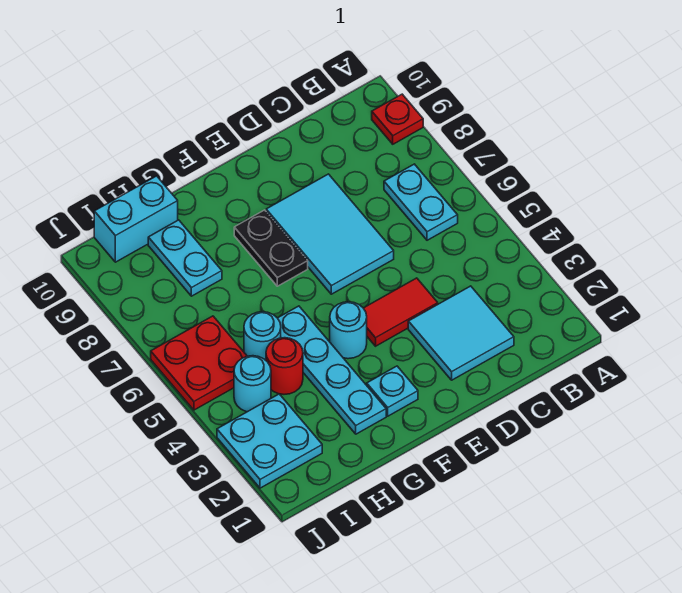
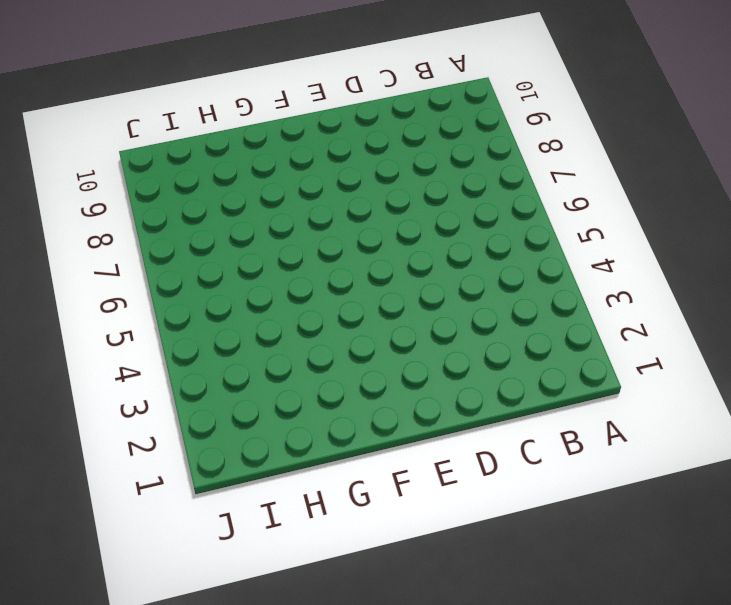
none -> red plate A9 level 1
none -> cyan plate B6:B7 level 1
none -> cyan tile C2:D3 level 1

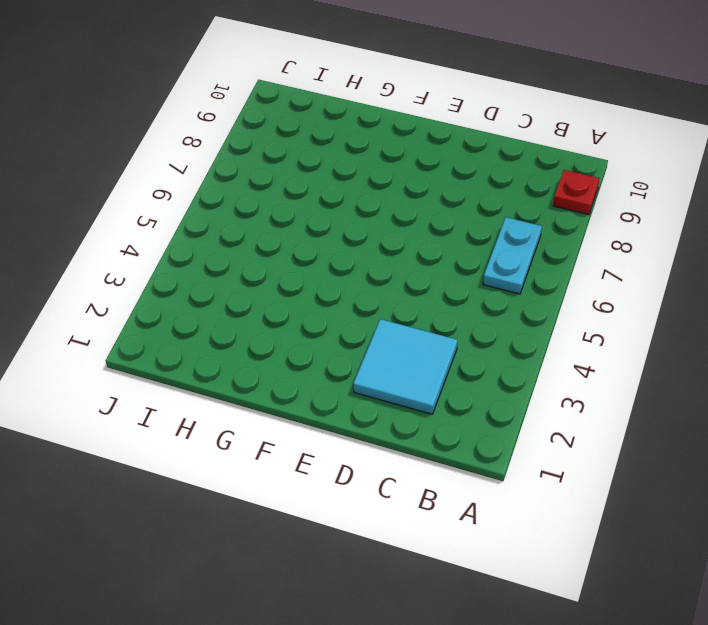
none -> red tile D4:E4 level 1
none -> cyan tile D6:E8 level 1
none -> cyan plate F2 level 1

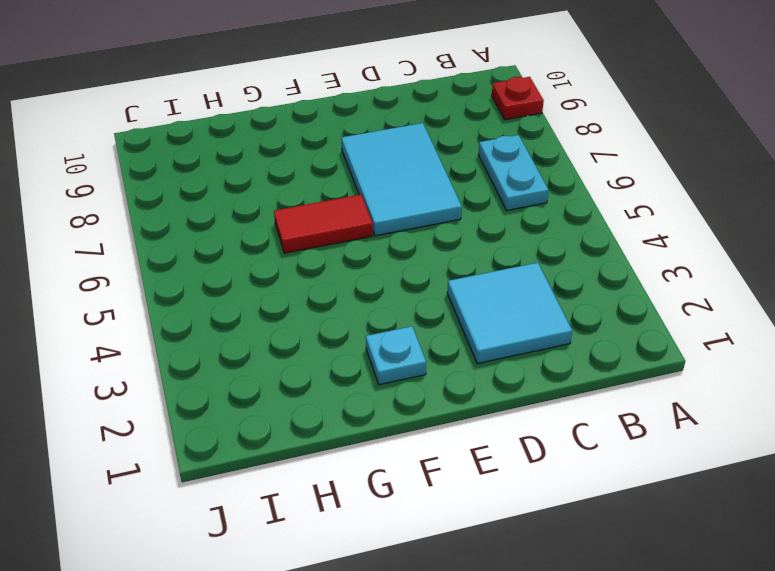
red tile F6:G6 level 1 -> red tile D4:E4 level 1
none -> cyan round brick F4 level 1
none -> black plate F7:F8 level 1
none -> cyan plate G2:G5 level 1

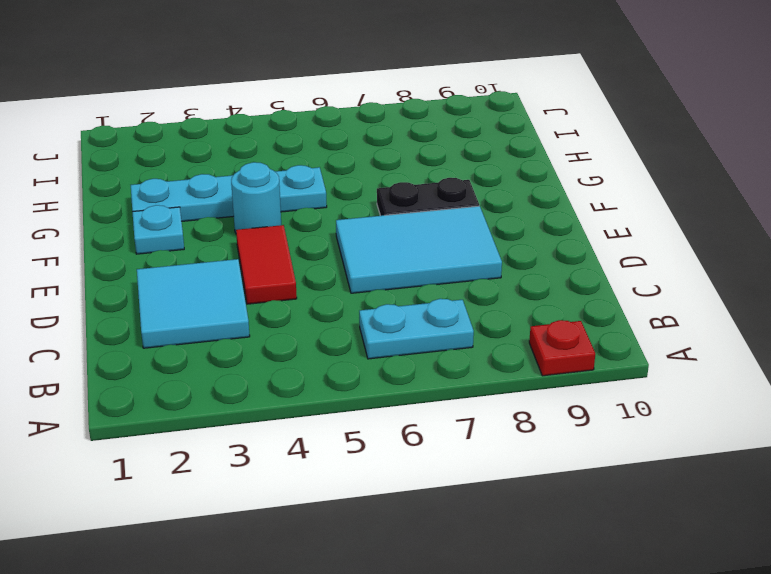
none -> red round brick H4 level 1
none -> cyan round brick H5 level 1
none -> cyan plate H8:H9 level 1

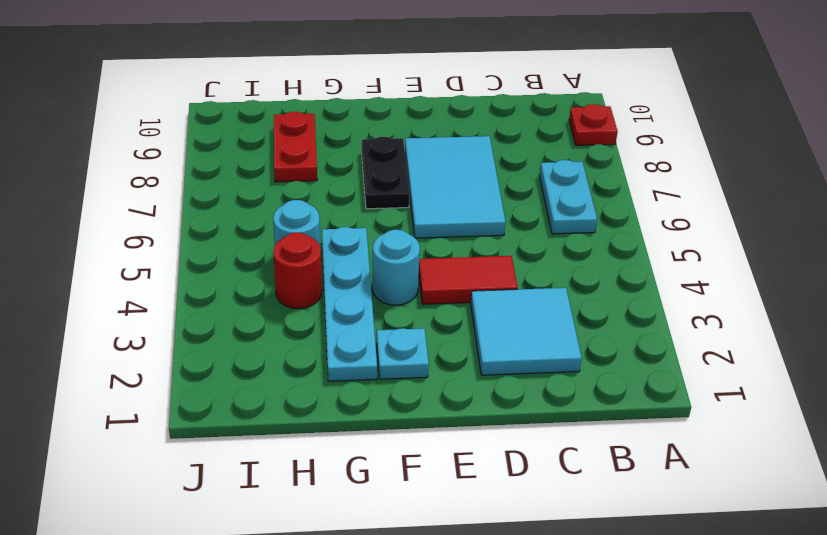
red plate H8:H9 level 1 -> cyan plate H8:H9 level 1
none -> cyan brick H10:I10 level 1
none -> cyan plate I2:J3 level 1
none -> cyan round brick I4 level 1

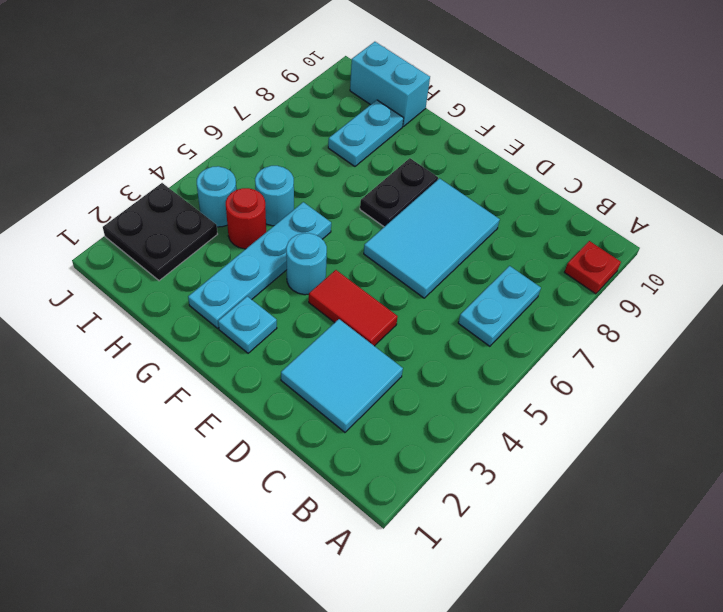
black plate I2:J3 level 1 -> cyan plate I2:J3 level 1
none -> red plate I5:J6 level 1

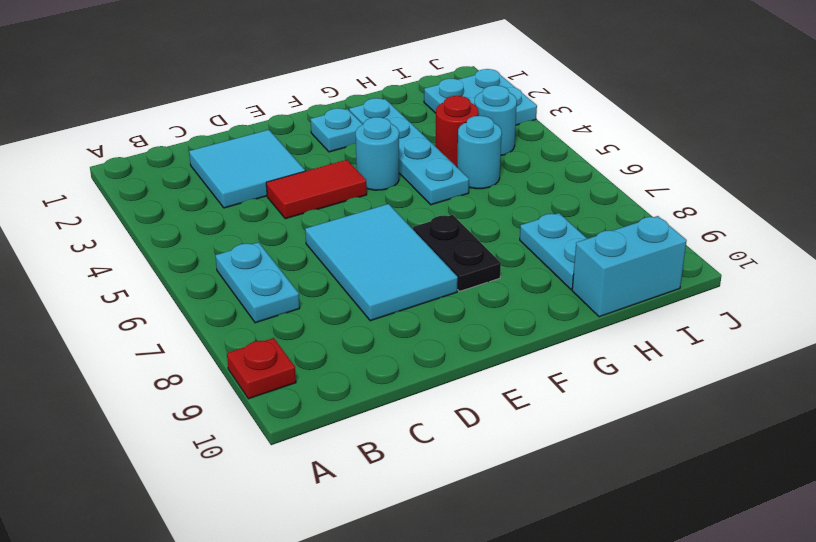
none -> red plate I5:J6 level 1

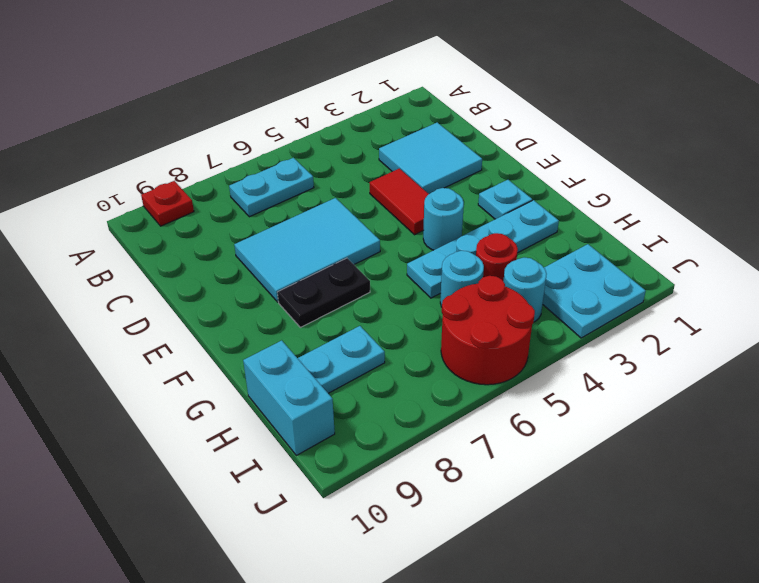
red round brick I5:J6 level 1 -> red plate I5:J6 level 1

